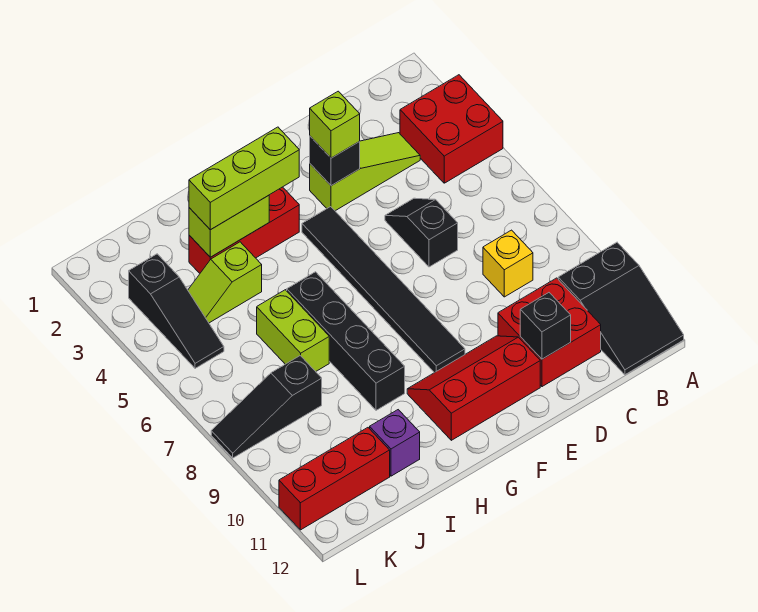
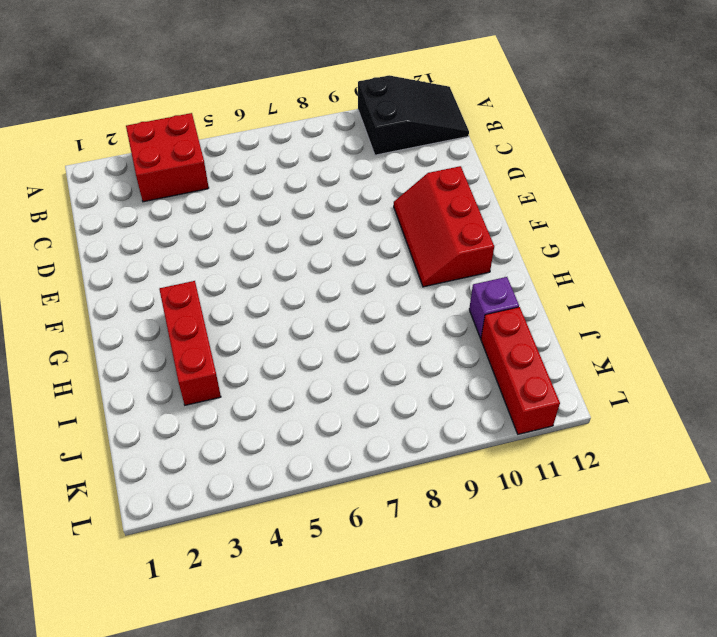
none -> lime slope C3:E3 level 1 top E
none -> yellow brick C8 level 1
none -> red brick C10:D11 level 1

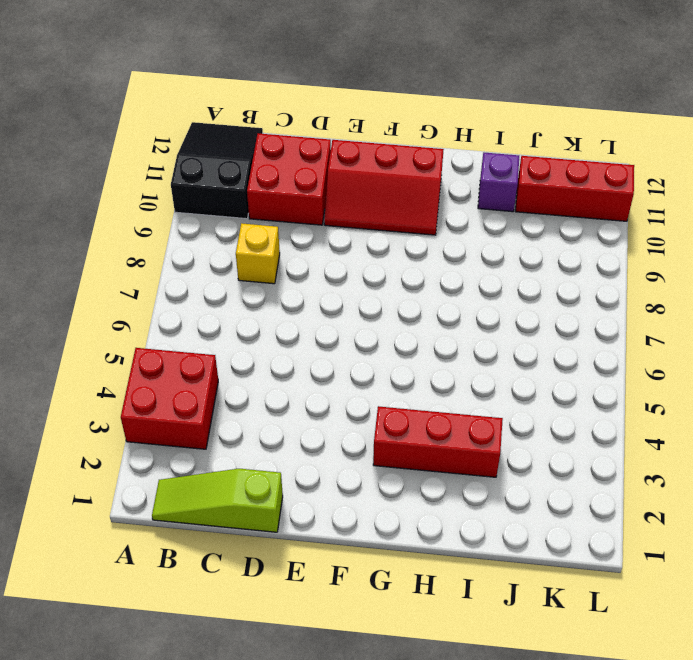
lime slope B1:D1 level 1 top D -> lime slope C3:E3 level 1 top E
none -> black slope D5:D6 level 1 top 6
none -> black tile F4:F9 level 1
none -> black brick H6:H9 level 1

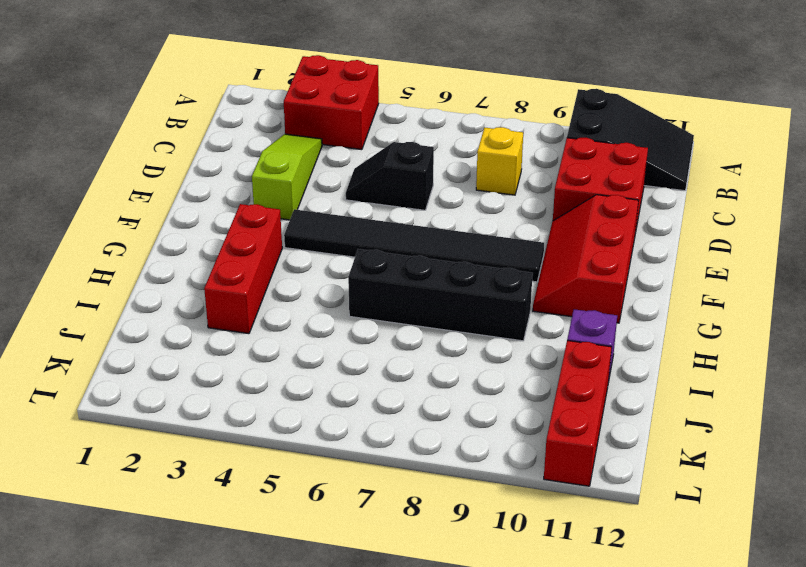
none -> lime slope I4:J4 level 1 top I
none -> lime brick I6:I7 level 1
none -> black slope J8:L8 level 1 top J

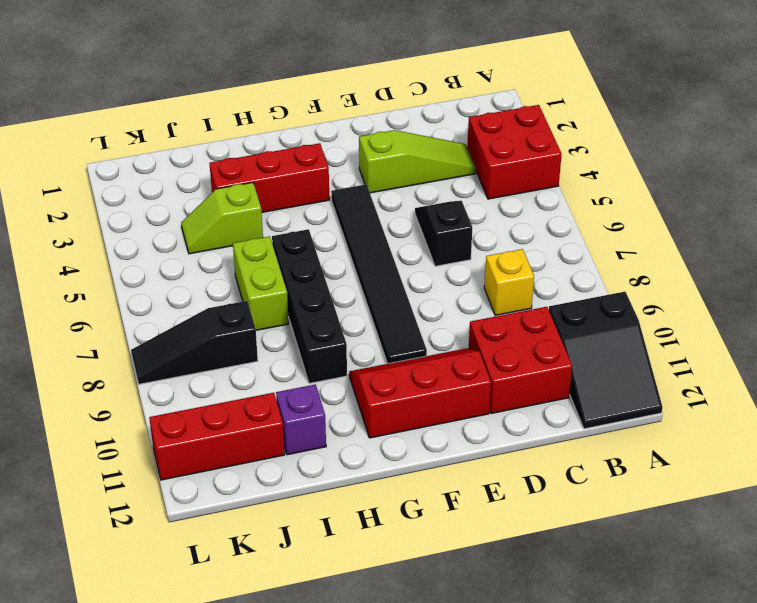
none -> black slope K3:K5 level 1 top 3
none -> black brick D11 level 2
none -> black brick E3 level 2

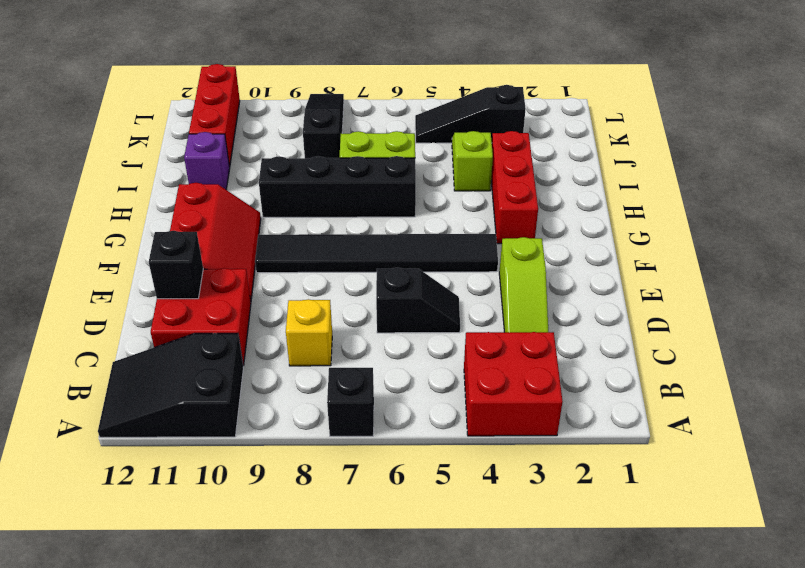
black brick A7 level 1 -> black brick E3 level 2
none -> lime brick H3:I3 level 2
none -> lime brick E3 level 3
none -> lime brick G3:I3 level 3

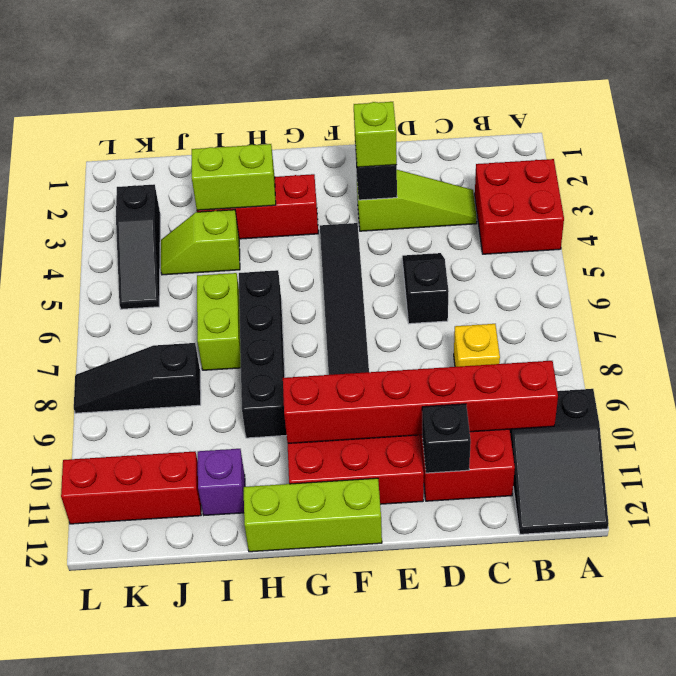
red brick B10:G10 level 2 -> none
lime brick F12:H12 level 1 -> lime brick G3:I3 level 3

